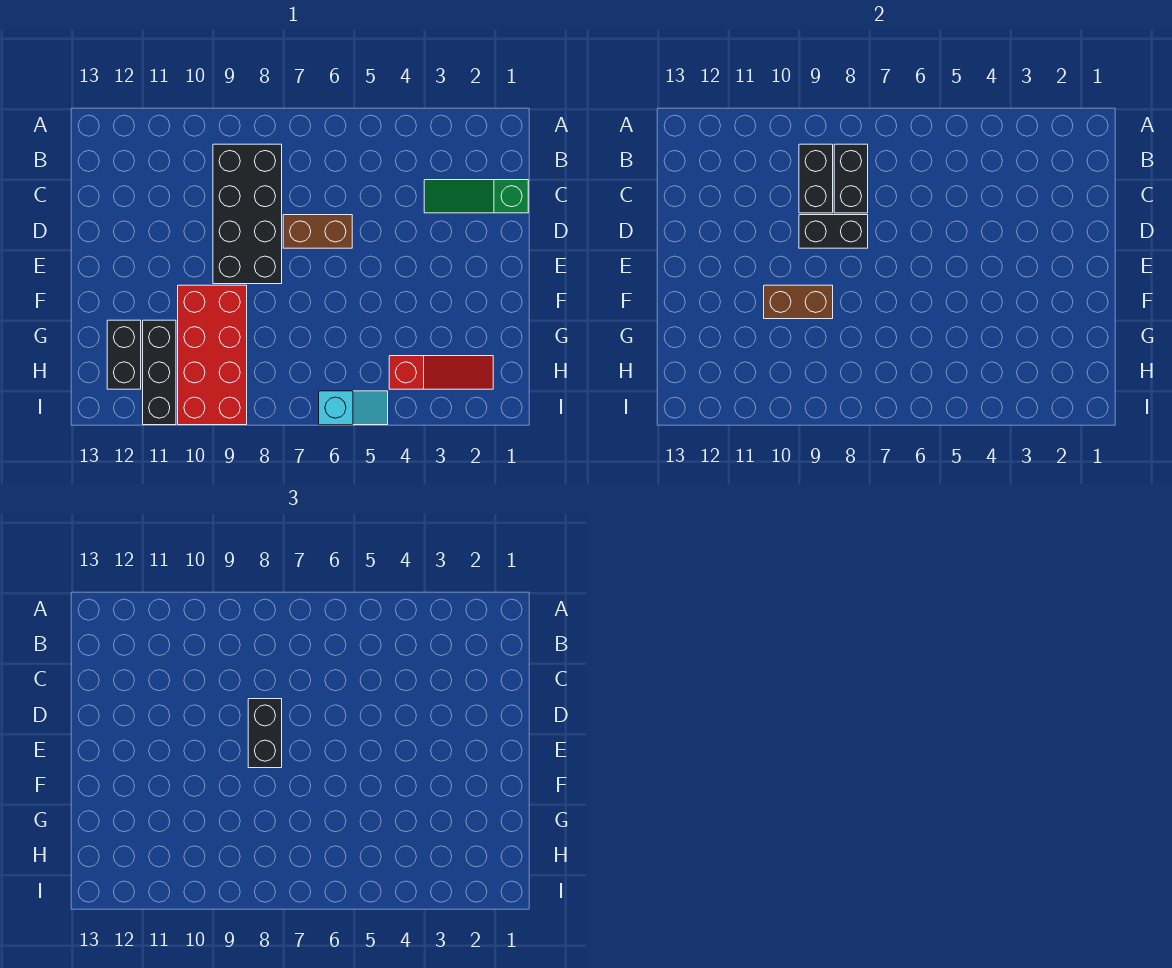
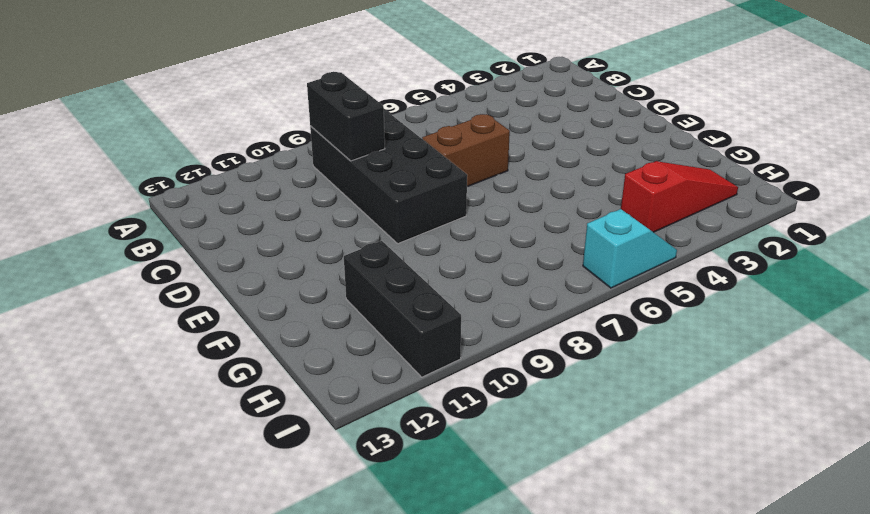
none -> green slope C1:C3 level 1 top 1
none -> red brick F9:I10 level 1
none -> black brick G12:H12 level 1

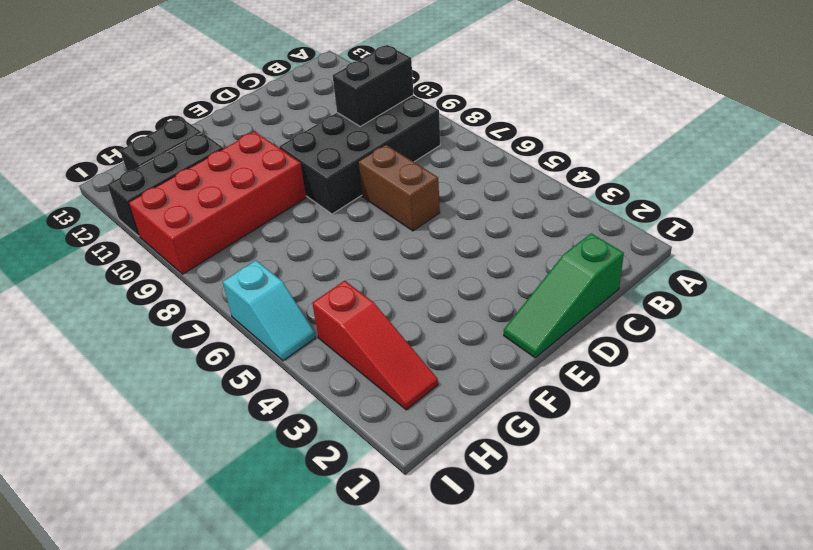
green slope C1:E1 level 1 top C -> green slope C1:C3 level 1 top 1
none -> black brick B8:C8 level 2
none -> black brick D8:D9 level 2
none -> brown brick F9:F10 level 2

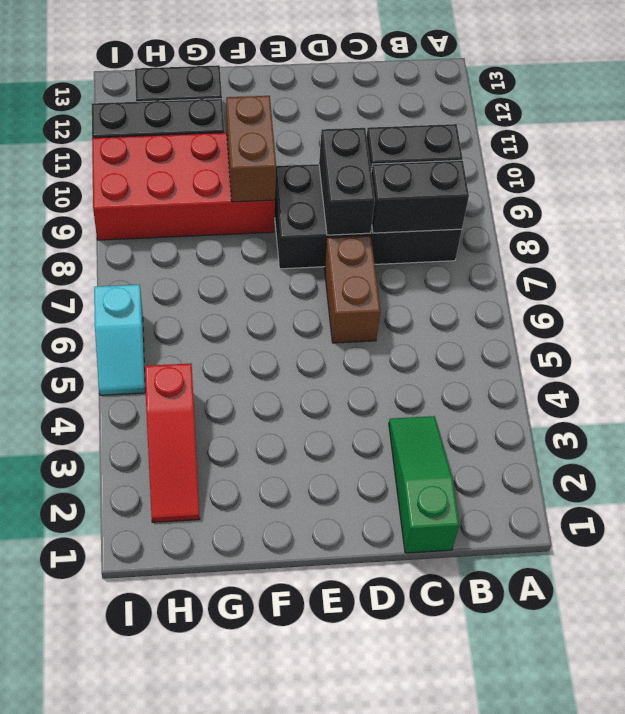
none -> black brick D8:E8 level 3

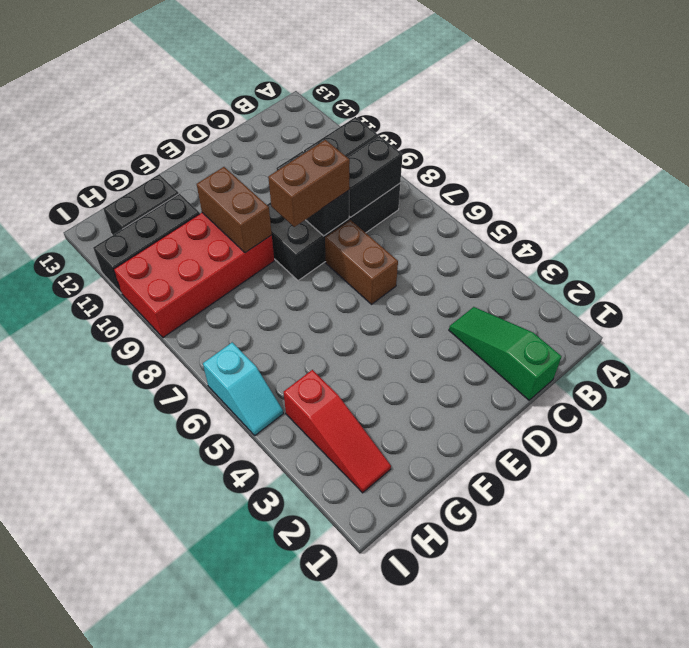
brown brick D8:E8 level 3 -> black brick D8:E8 level 3

